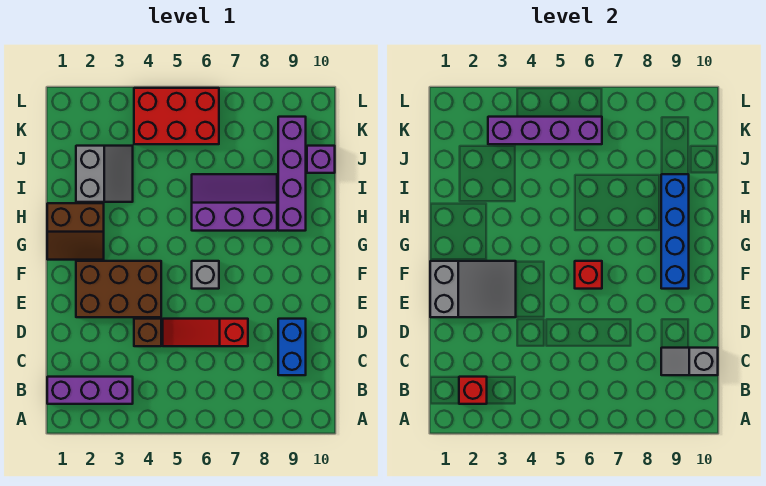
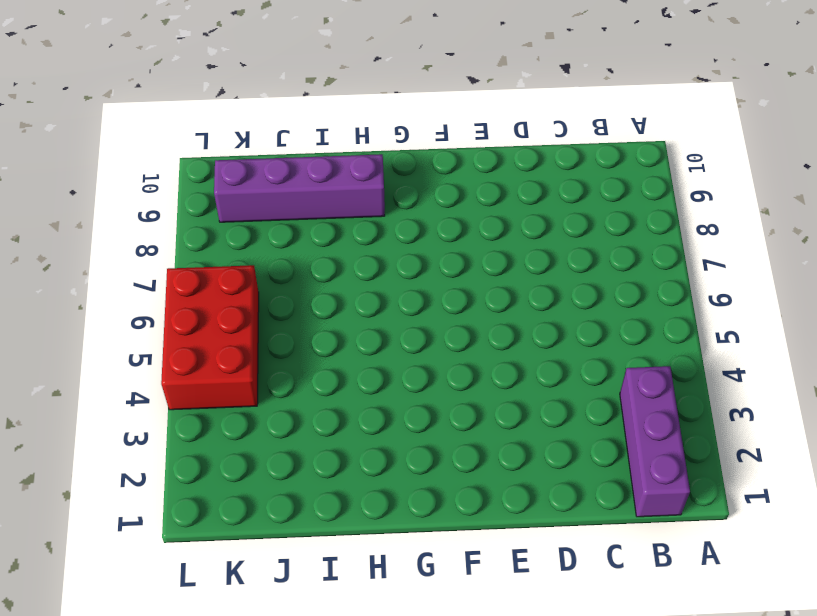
none -> blue brick C9:D9 level 1
none -> brown brick D4 level 1
none -> red slope D5:D7 level 1 top 7

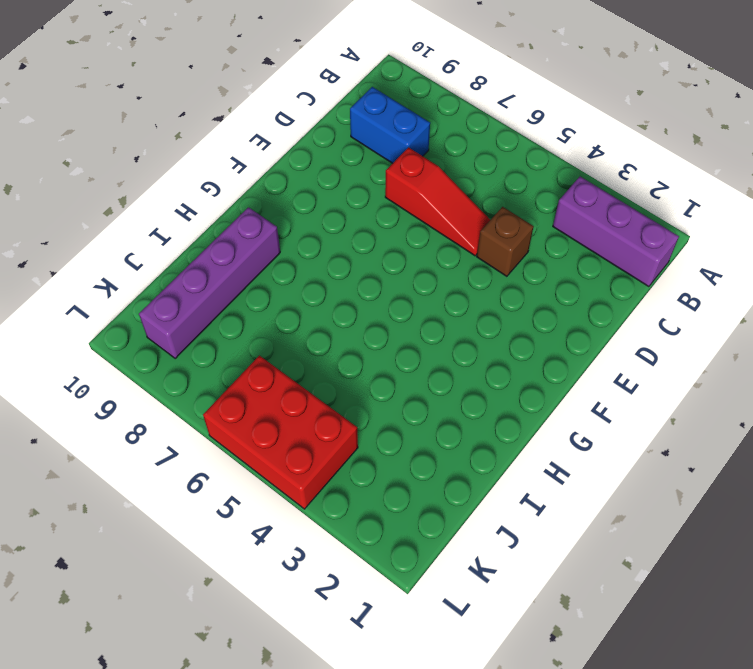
blue brick C8:C9 level 1 -> blue brick C9:D9 level 1
none -> brown brick E2:F4 level 1
none -> grey brick F6 level 1
none -> brown slope G1:H2 level 1 top H

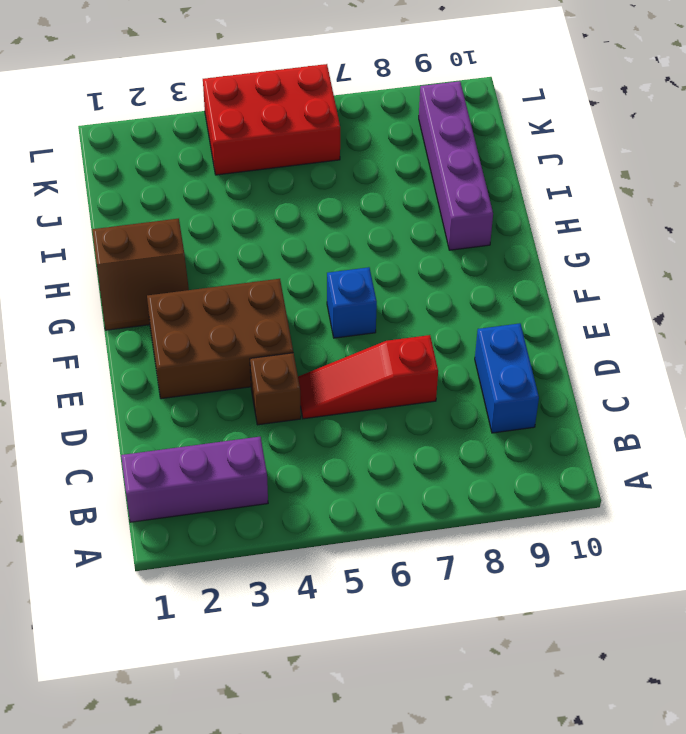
blue brick F6 level 1 -> grey brick F6 level 1
none -> purple slope H6:I8 level 1 top H
none -> grey slope I2:J3 level 1 top 2
none -> purple brick J10 level 1

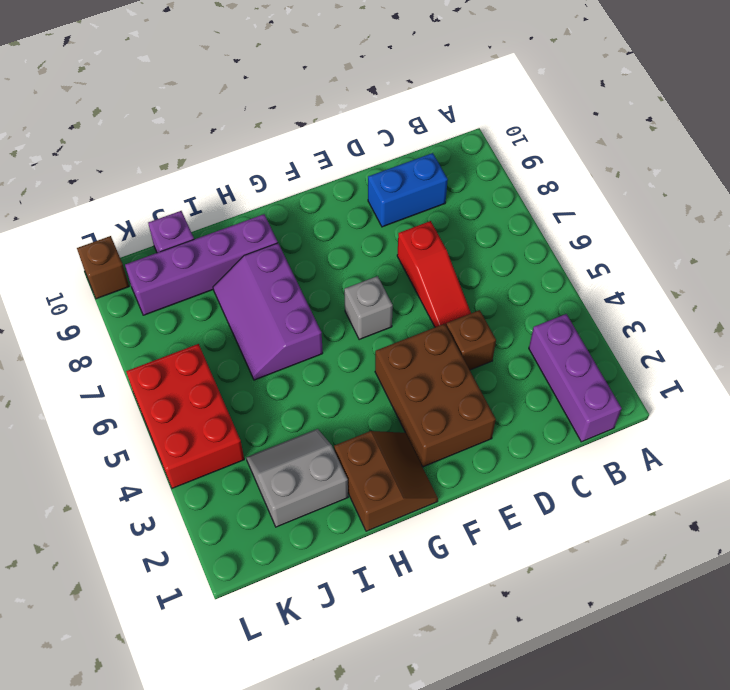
brown brick L10 level 1 -> none
none -> red brick B2 level 2
none -> grey slope C9:C10 level 2 top 10
none -> grey slope E1:F3 level 2 top 1

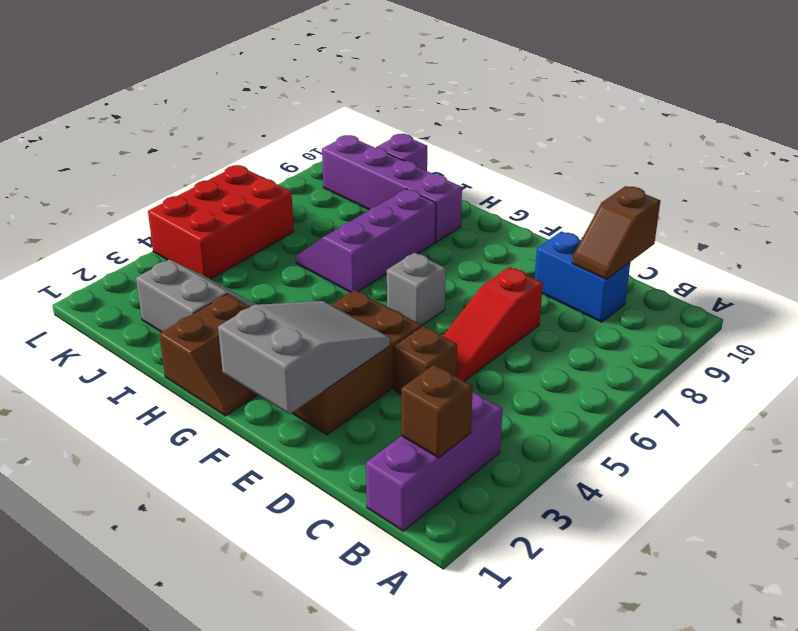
brown brick B2 level 2 -> red brick B2 level 2
brown slope C9:C10 level 2 top 10 -> grey slope C9:C10 level 2 top 10
none -> red brick F6 level 2
none -> blue brick F9:I9 level 2
none -> purple brick K3:K6 level 2

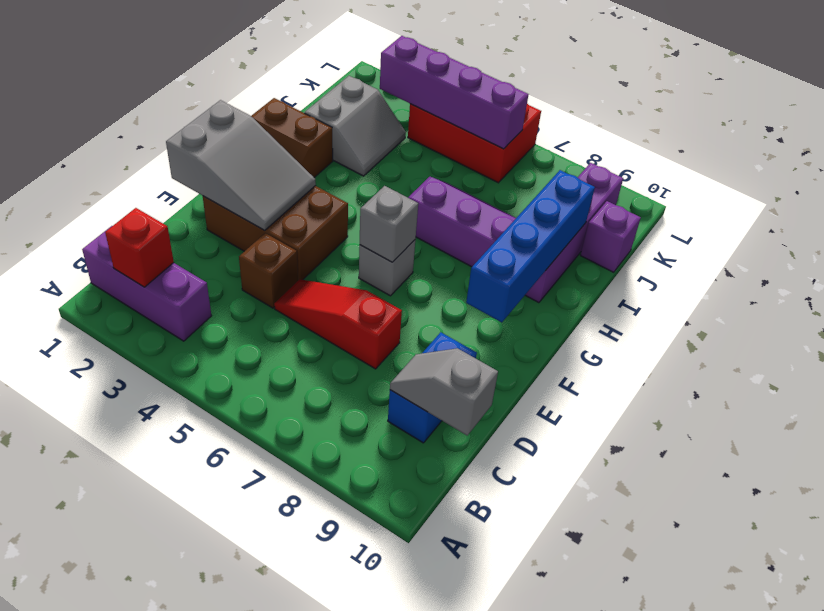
grey brick F6 level 2 -> red brick F6 level 2

